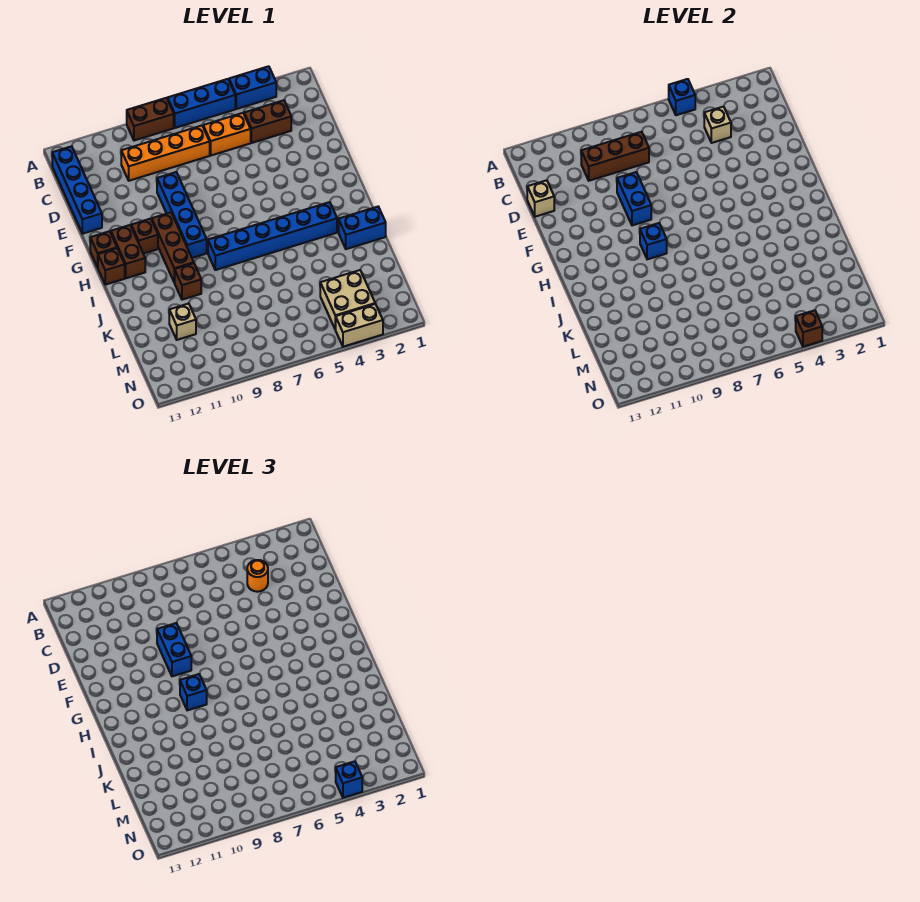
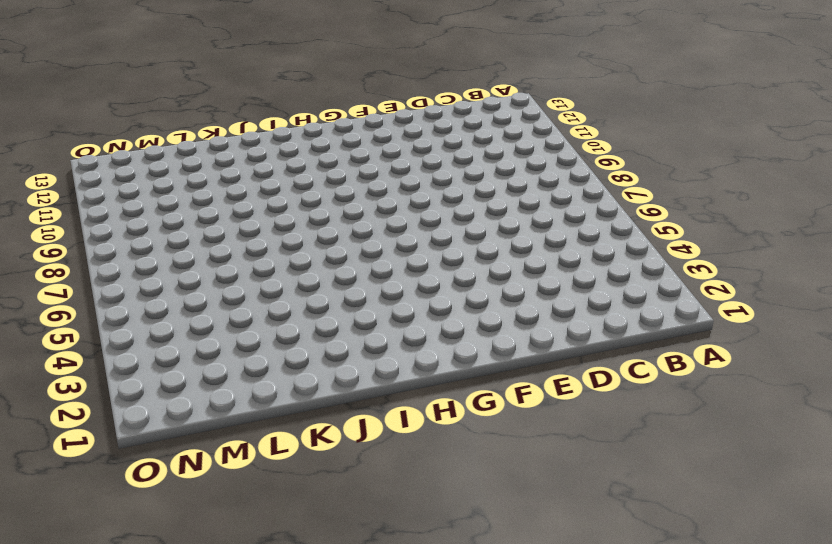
none -> blue brick A3:A4 level 1
none -> blue brick A5:A7 level 1
none -> brown brick A8:A9 level 1
none -> blue brick B13:E13 level 1

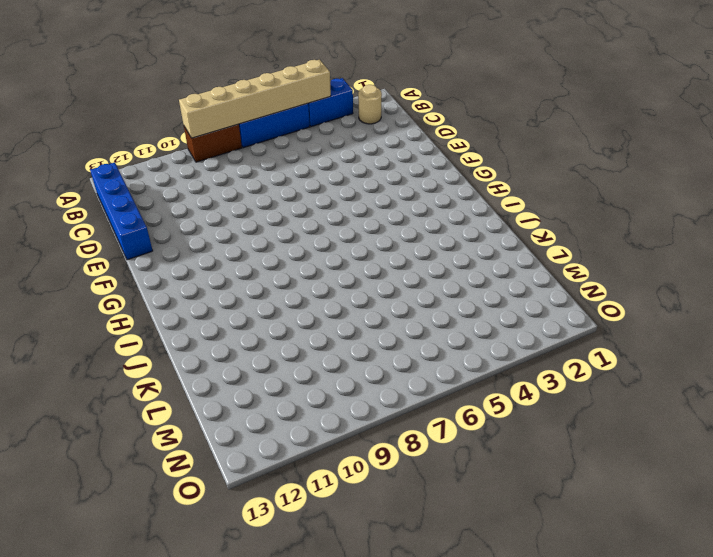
tan brick A4:A9 level 2 -> blue brick A5 level 2
tan round brick B2 level 1 -> none
none -> brown brick C3:C4 level 1
none -> orange brick C5:C6 level 1
none -> orange brick C7:C10 level 1
none -> blue brick E9:H9 level 1

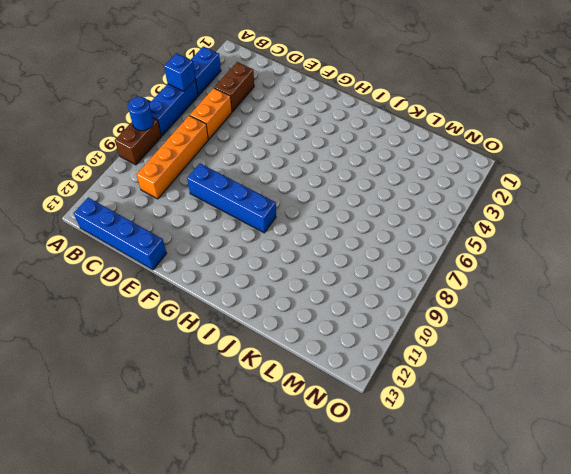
blue round brick A8 level 2 -> none
none -> brown brick G10:I10 level 1
none -> brown brick G11 level 1
none -> brown brick G12:H12 level 1
none -> brown brick G13 level 1

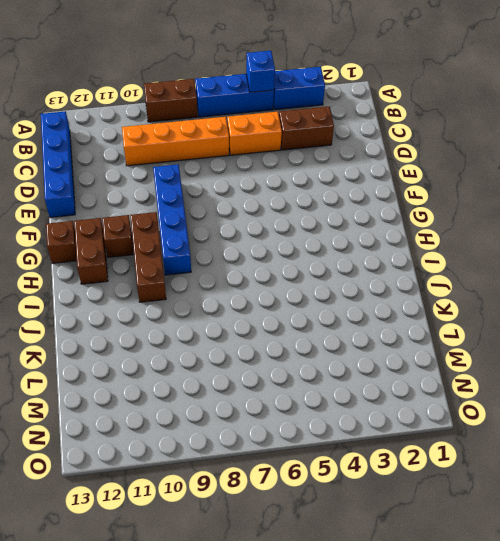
none -> brown brick H13 level 1
none -> blue brick I3:I8 level 1
none -> blue brick J1:J2 level 1
none -> brown brick J10 level 1

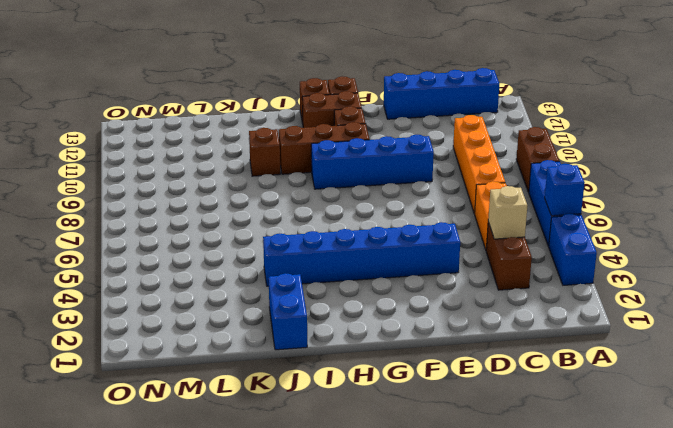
blue brick E4:J4 level 1 -> blue brick I3:I8 level 1
none -> tan brick L11 level 1
none -> tan brick M3:N4 level 1
none -> tan brick O3:O4 level 1
none -> brown brick C8:C10 level 2

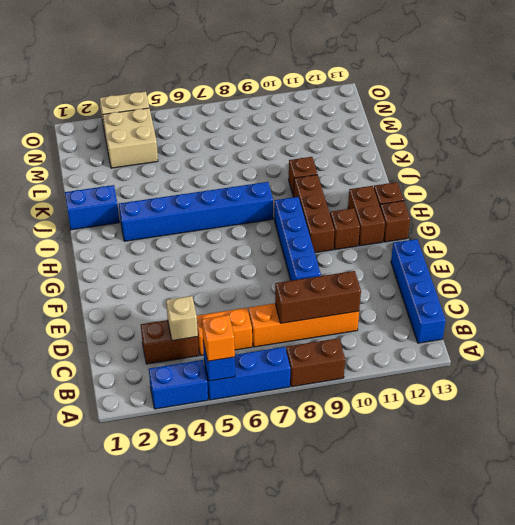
orange brick A5 level 3 -> none
none -> tan brick L11 level 1
none -> tan brick D13 level 2
none -> blue brick E9:F9 level 2
none -> blue brick H9 level 2

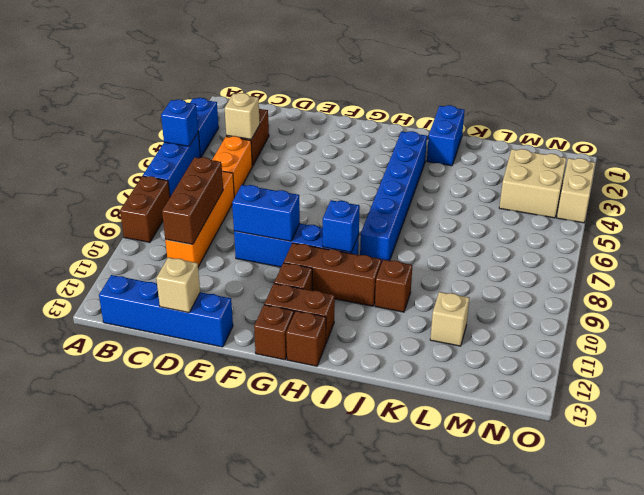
none -> brown brick O4 level 2
none -> orange round brick C4 level 3
none -> blue brick E9:F9 level 3
none -> blue brick H9 level 3

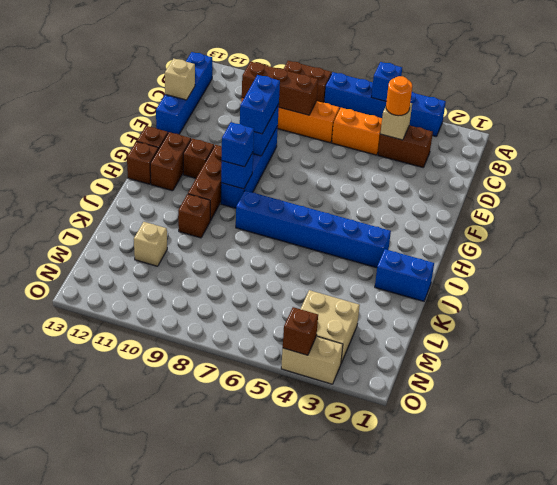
none -> blue brick O4 level 3

